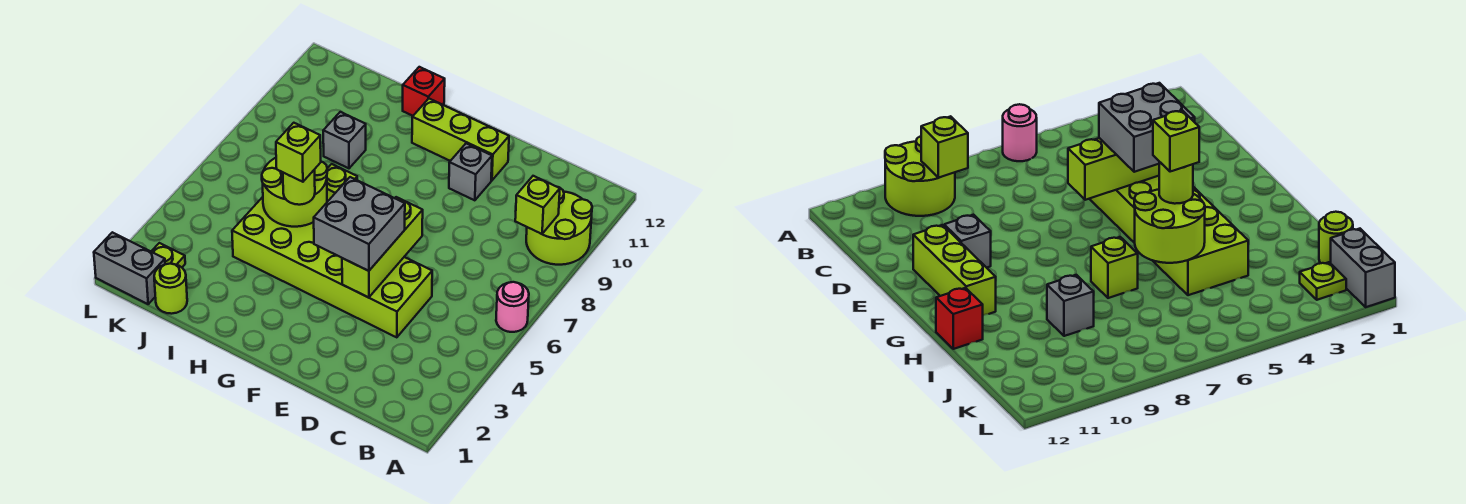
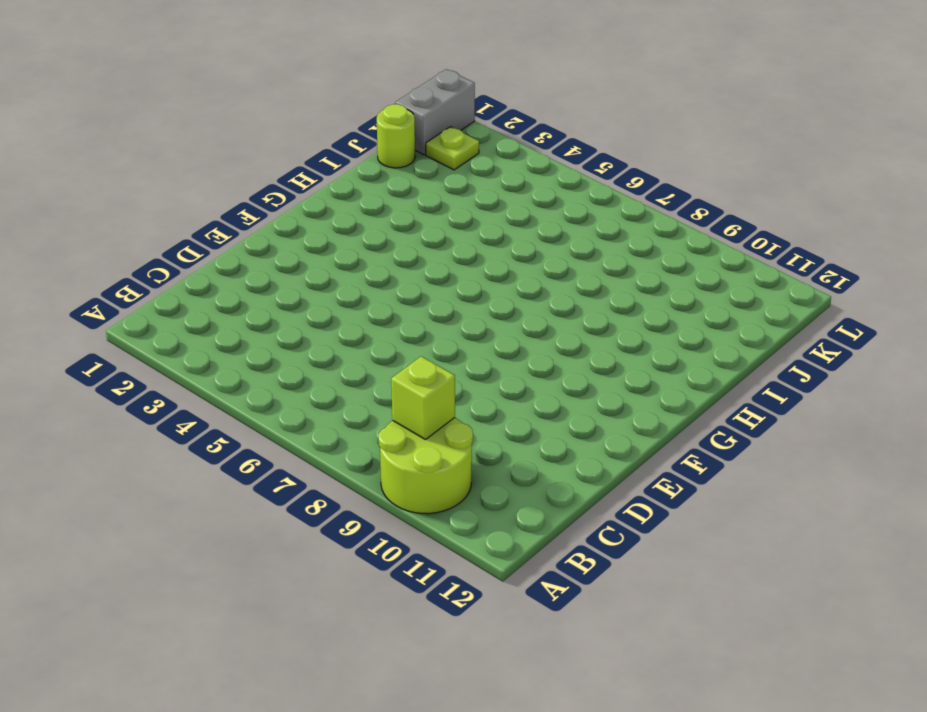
none -> pink round brick A6 level 1
none -> lime brick D4:I5 level 1
none -> grey brick E10 level 1

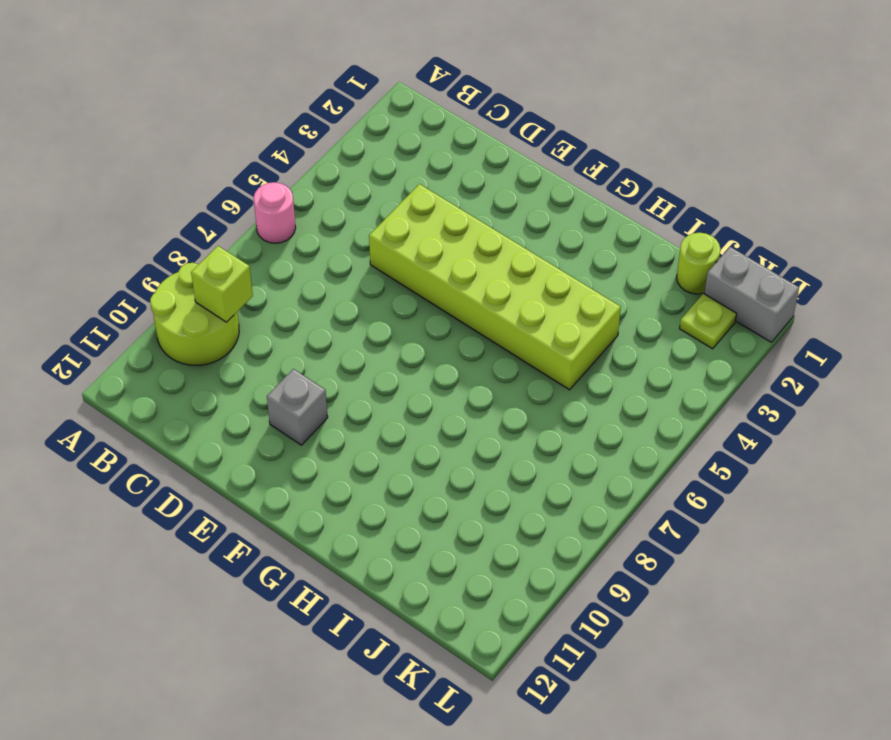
none -> lime brick E11:G11 level 1
none -> lime brick H7 level 1
none -> red brick H12 level 1

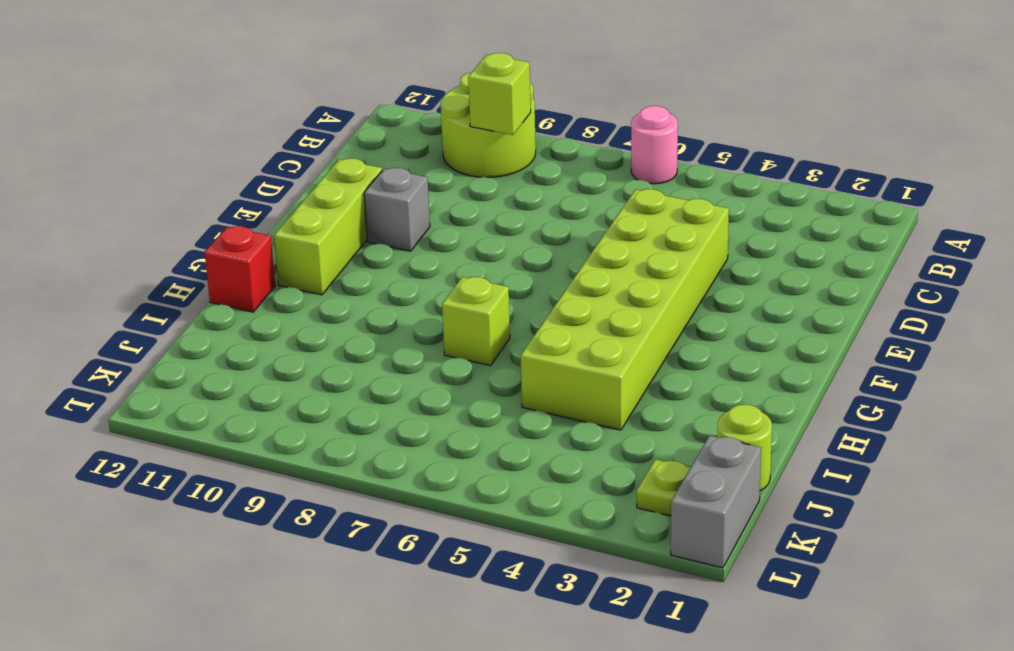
none -> grey brick I9 level 1
none -> lime brick E4:E6 level 2
none -> lime round brick H5:I6 level 2

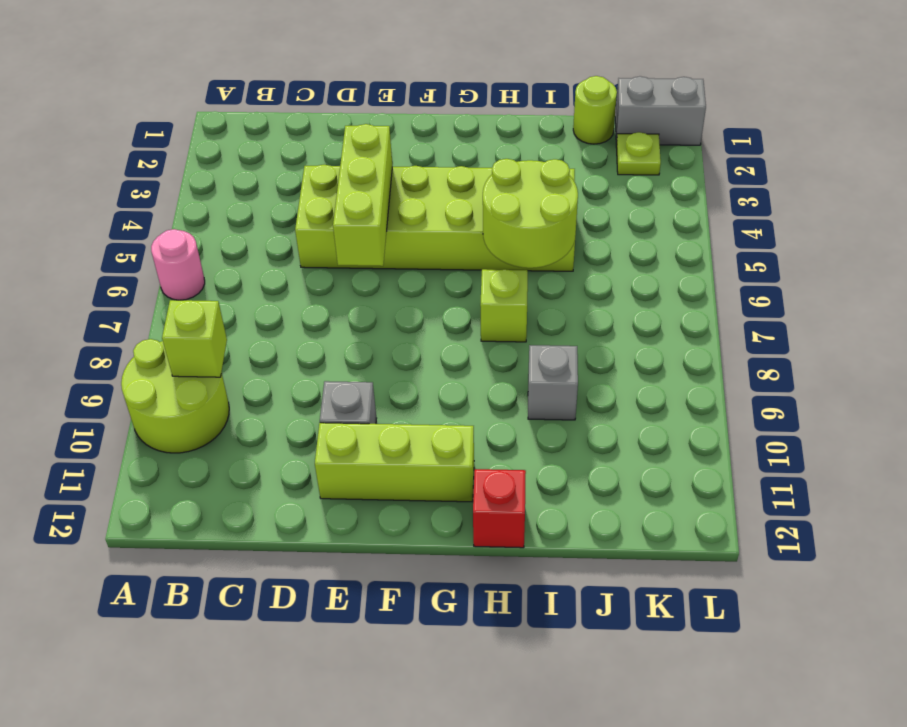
none -> grey brick E4:F5 level 3
none -> lime round brick H5 level 3
none -> lime brick H5 level 4

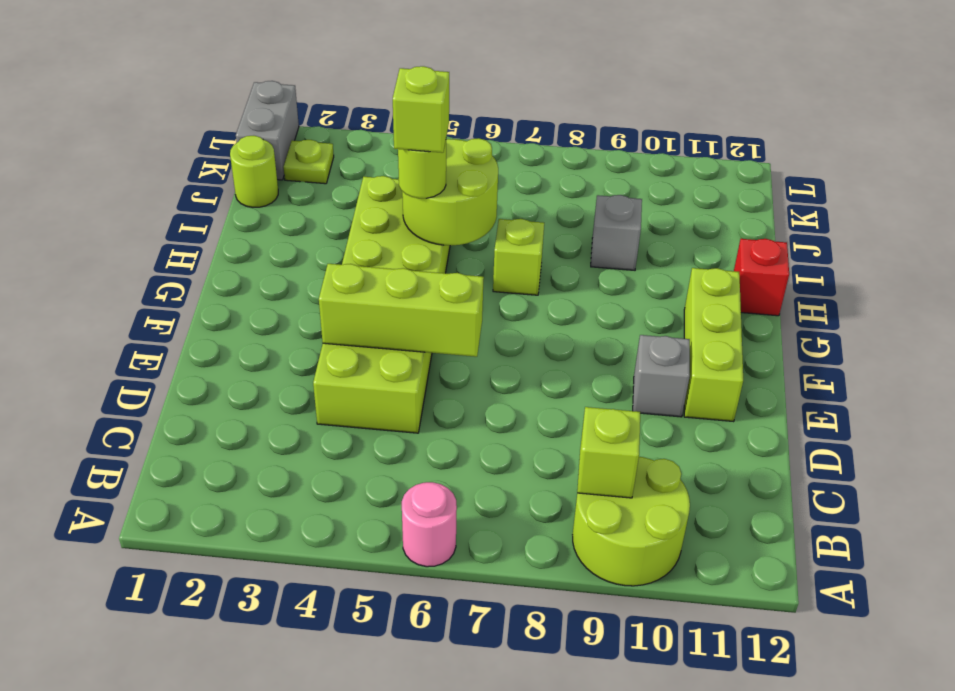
none -> grey brick E4:F5 level 3

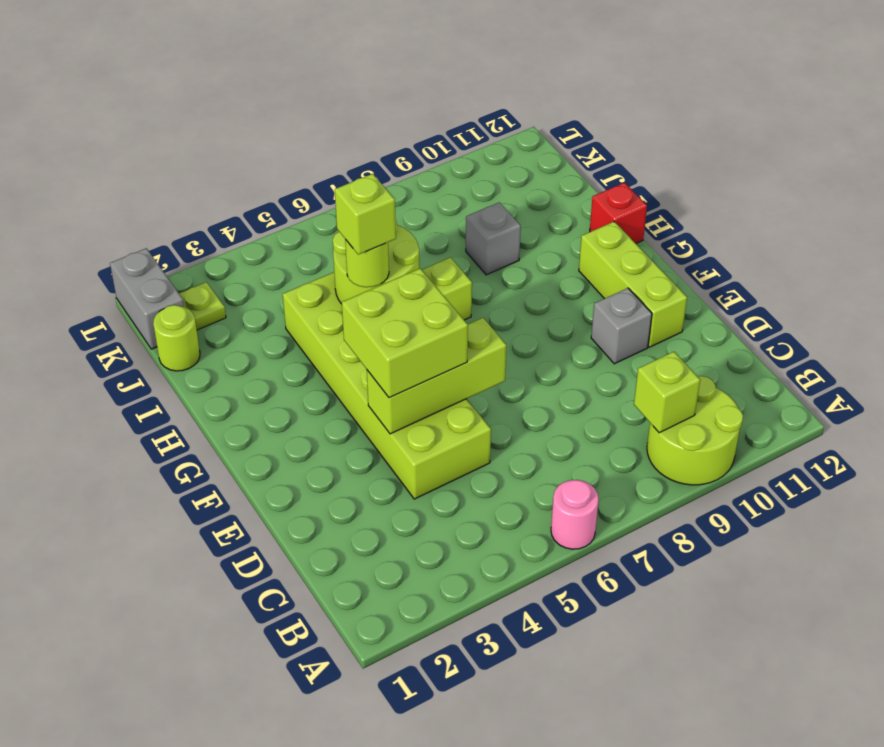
lime brick E4:F5 level 3 -> grey brick E4:F5 level 3

